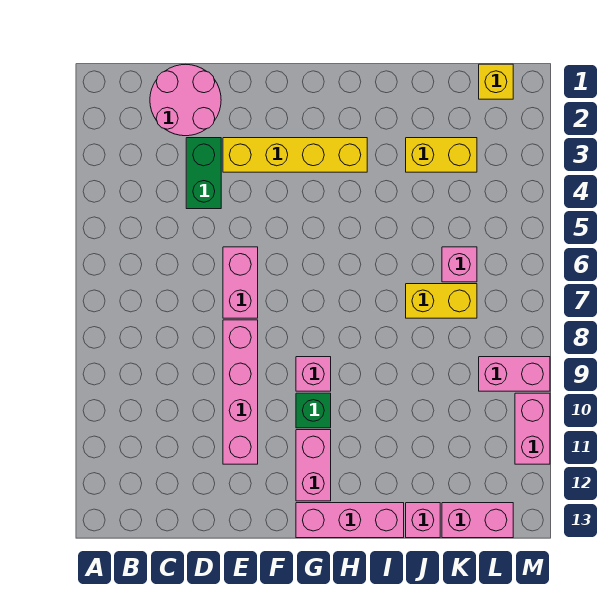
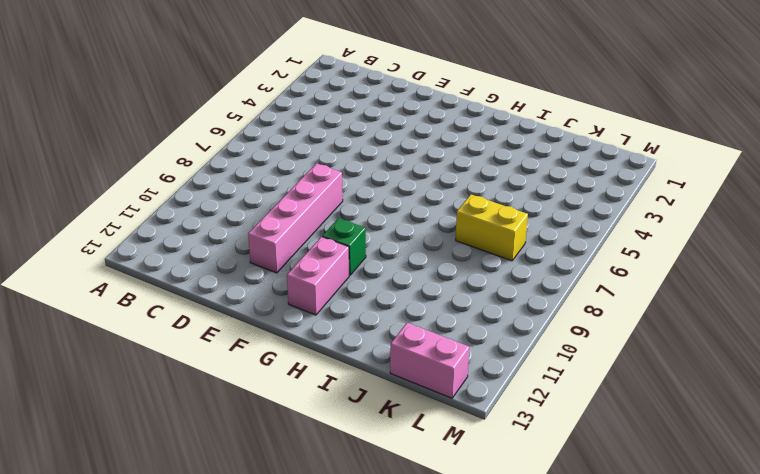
none -> pink round brick C1:D2 level 1
none -> green brick D3:D4 level 1
none -> yellow brick E3:H3 level 1

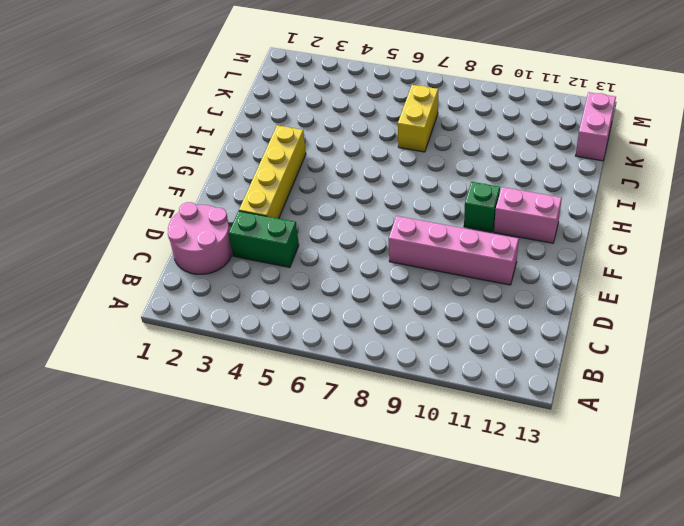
none -> pink brick E6:E7 level 1
none -> pink brick G9 level 1
none -> pink brick G13:I13 level 1

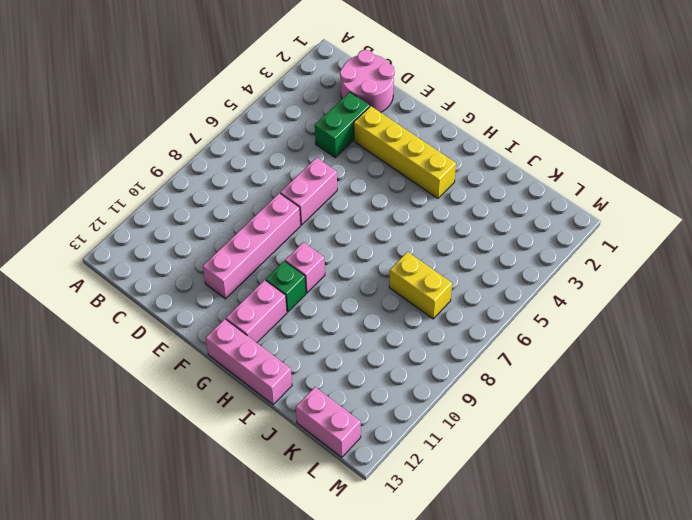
none -> yellow brick J3:K3 level 1
none -> pink brick J13 level 1
none -> pink brick K6 level 1

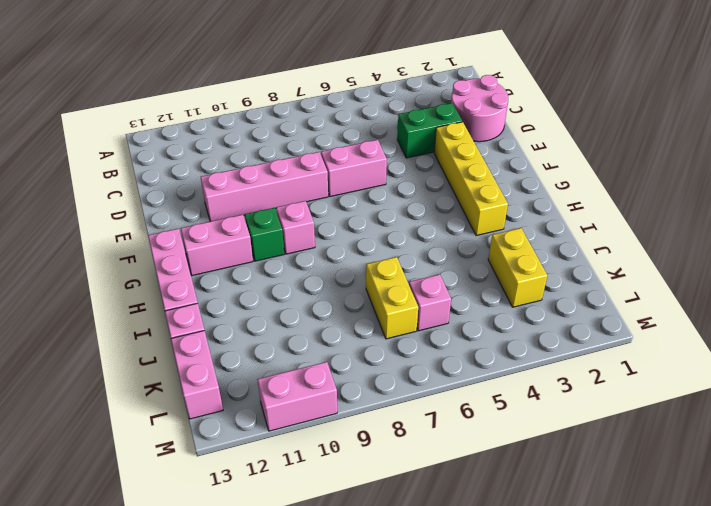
none -> yellow brick L1 level 1
none -> pink brick L9:M9 level 1

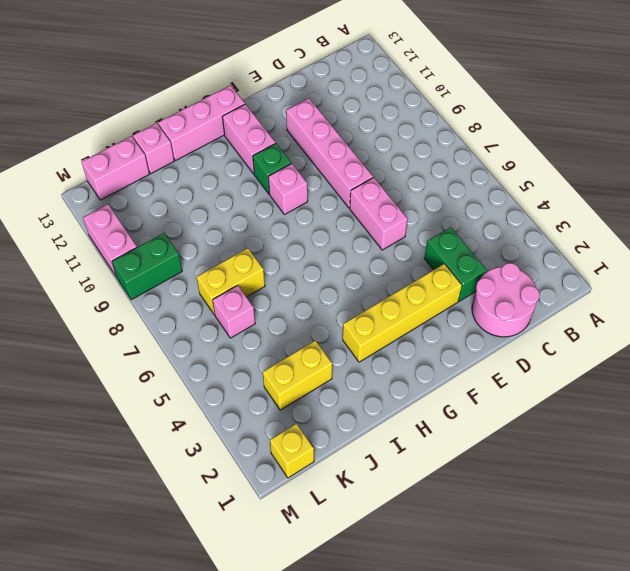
green brick L9:M9 level 1 -> pink brick L9:M9 level 1

